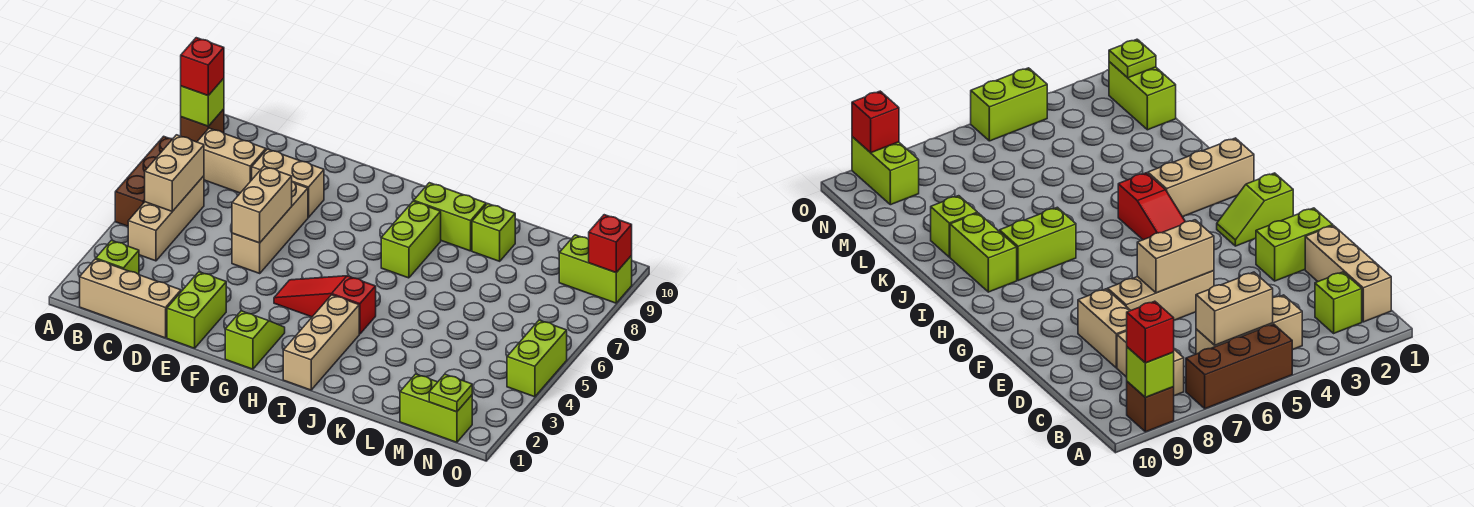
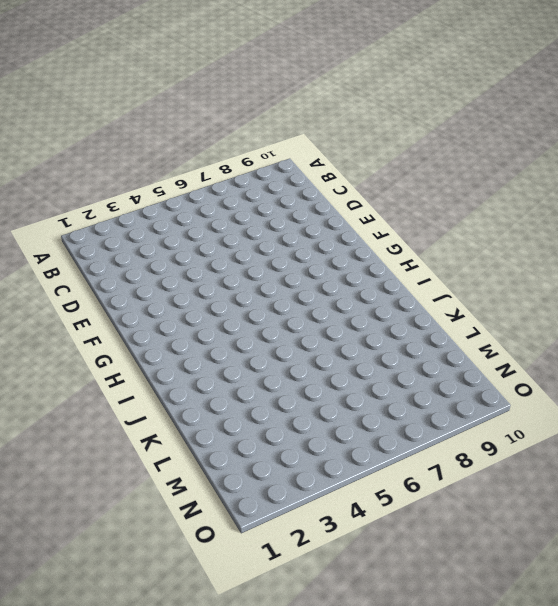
none -> brown brick A5:A7 level 1
none -> brown brick A9 level 1
none -> tan brick B1:D1 level 1

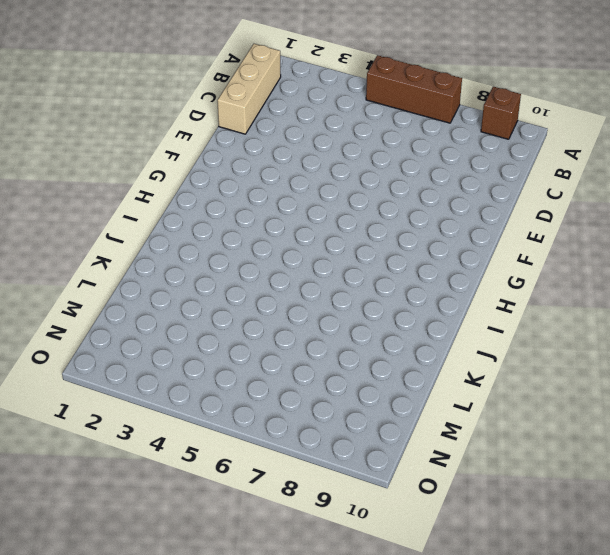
none -> lime brick B2 level 1
none -> tan brick B4:B6 level 1
none -> tan brick B8:C8 level 1

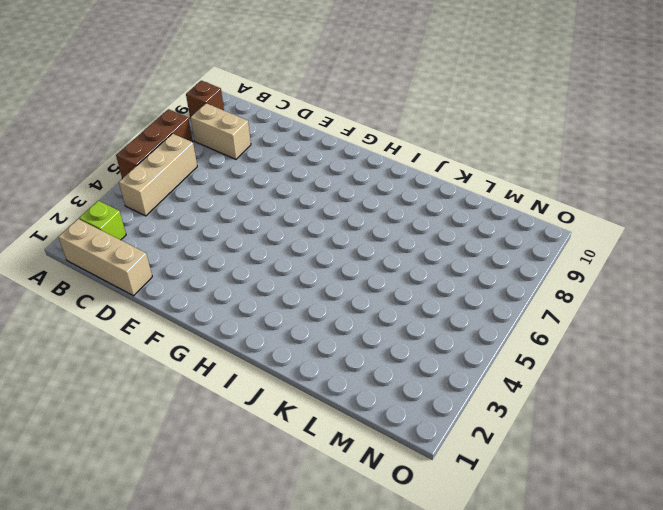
none -> tan brick D8:E8 level 1
none -> lime brick E1:E2 level 1
none -> tan brick E5:E7 level 1

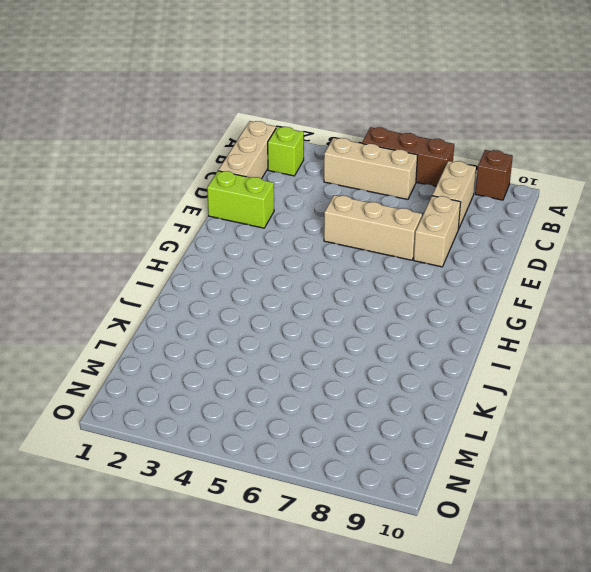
none -> lime slope G1:G2 level 1 top 1
none -> red slope G4:I4 level 1 top I
none -> tan brick I1:I3 level 1

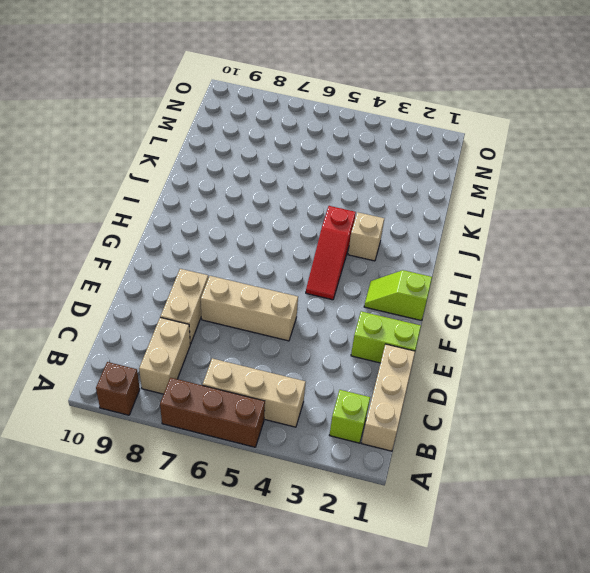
tan brick I3 level 1 -> tan brick I1:I3 level 1
none -> lime brick I7:I8 level 1
none -> lime brick I9:J9 level 1
none -> lime brick K9 level 1

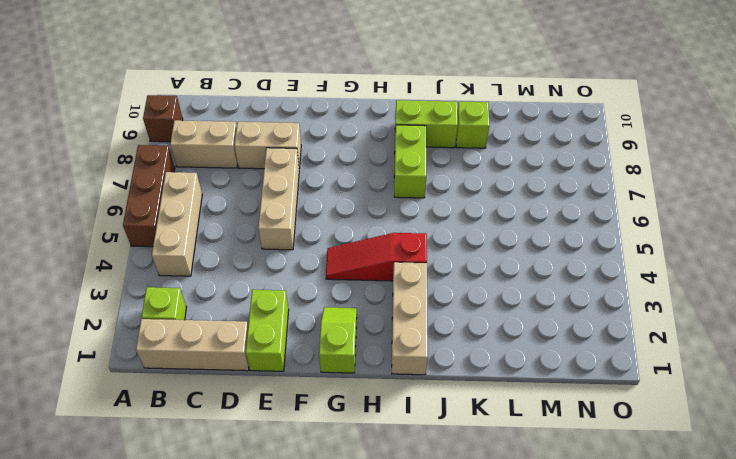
none -> lime brick M1:N1 level 1
none -> lime brick N9:O9 level 1
none -> lime brick O4:O5 level 1

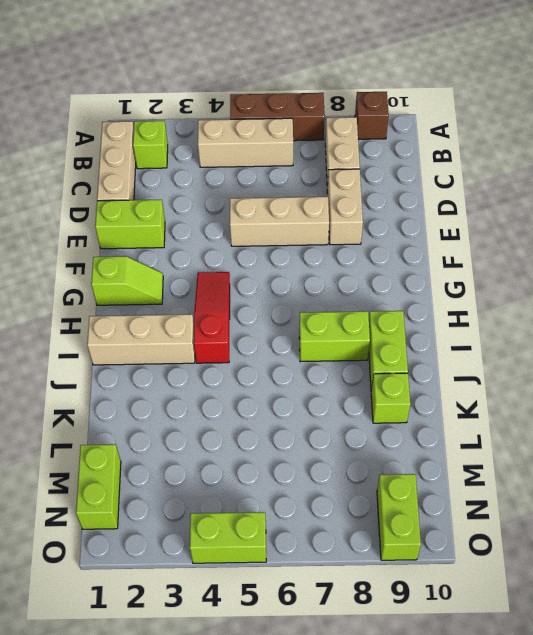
none -> lime brick A9 level 2
none -> tan brick B5:B6 level 2
none -> tan brick E5:E6 level 2

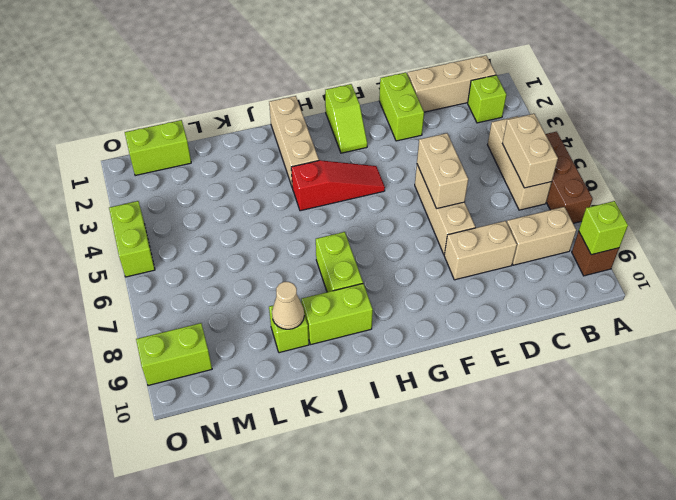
tan cone K9 level 2 -> none
none -> lime plate N1 level 2
none -> red brick O9 level 2
none -> red brick A9 level 3

